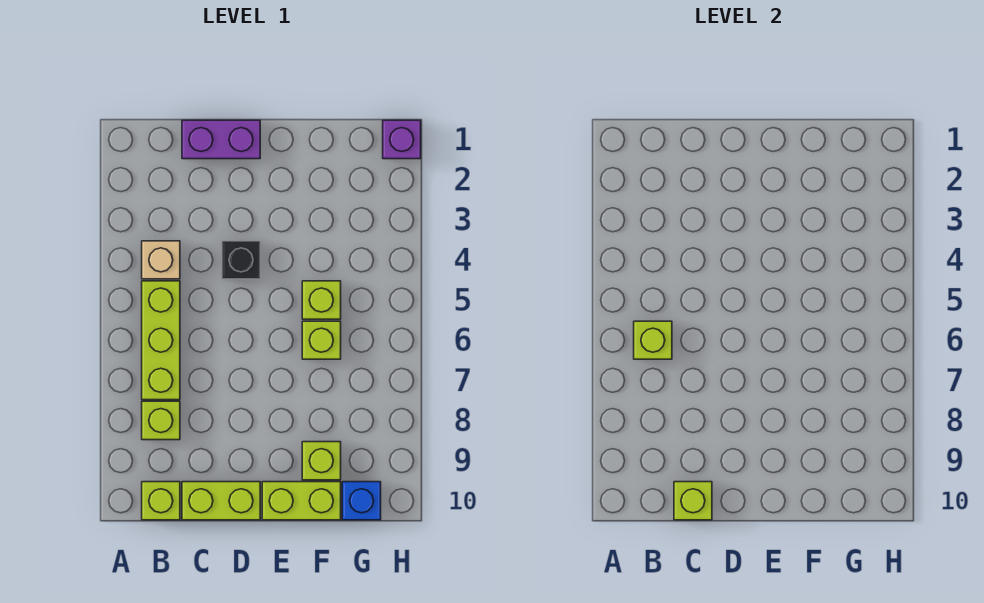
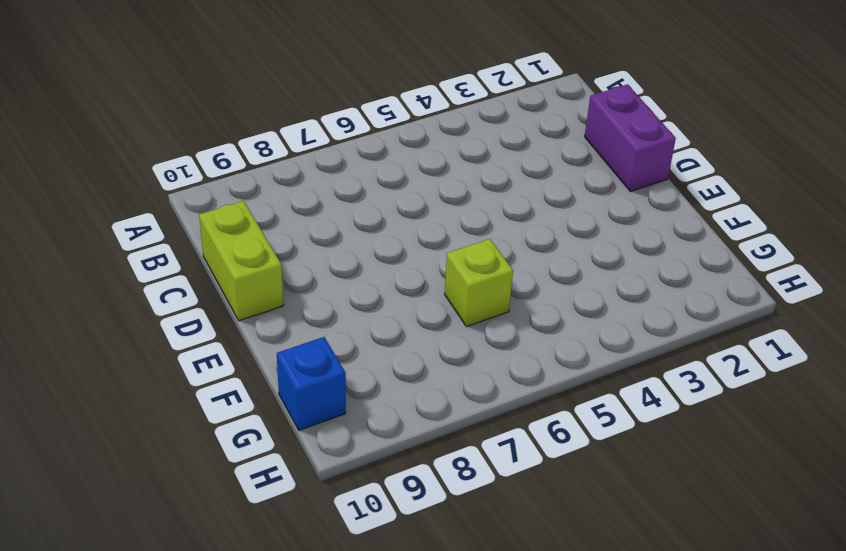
none -> tan brick B4 level 1
none -> lime brick B5:B7 level 1
none -> lime brick B8 level 1

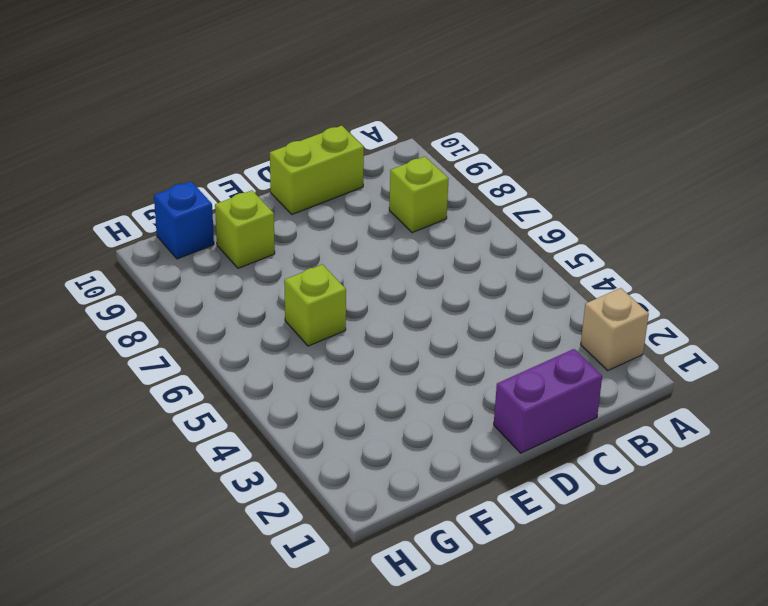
tan brick A2 level 1 -> tan brick B4 level 1
none -> lime brick B5:B7 level 1
none -> lime brick B10 level 1
none -> black brick D4 level 1

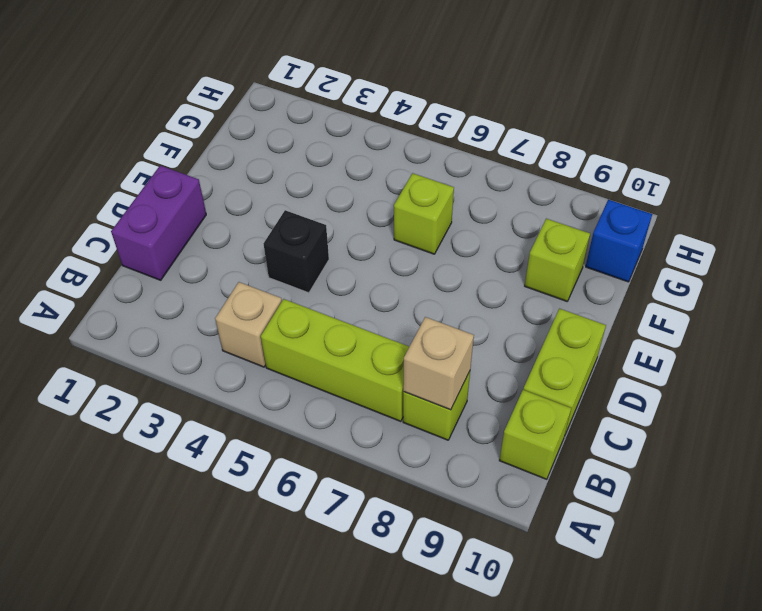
tan brick B8 level 2 -> none
none -> lime brick E10:F10 level 1
none -> lime brick F5 level 1
none -> purple brick H1 level 1

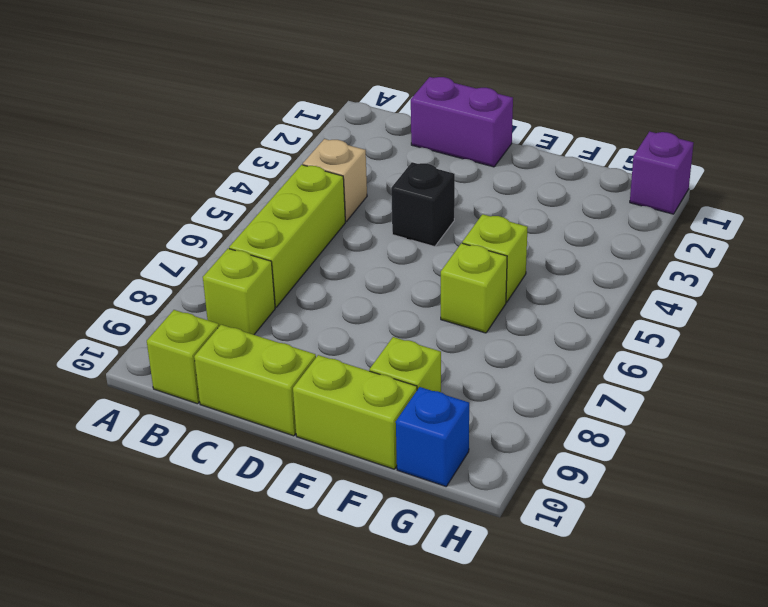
none -> lime brick B6 level 2
none -> lime brick C10 level 2

